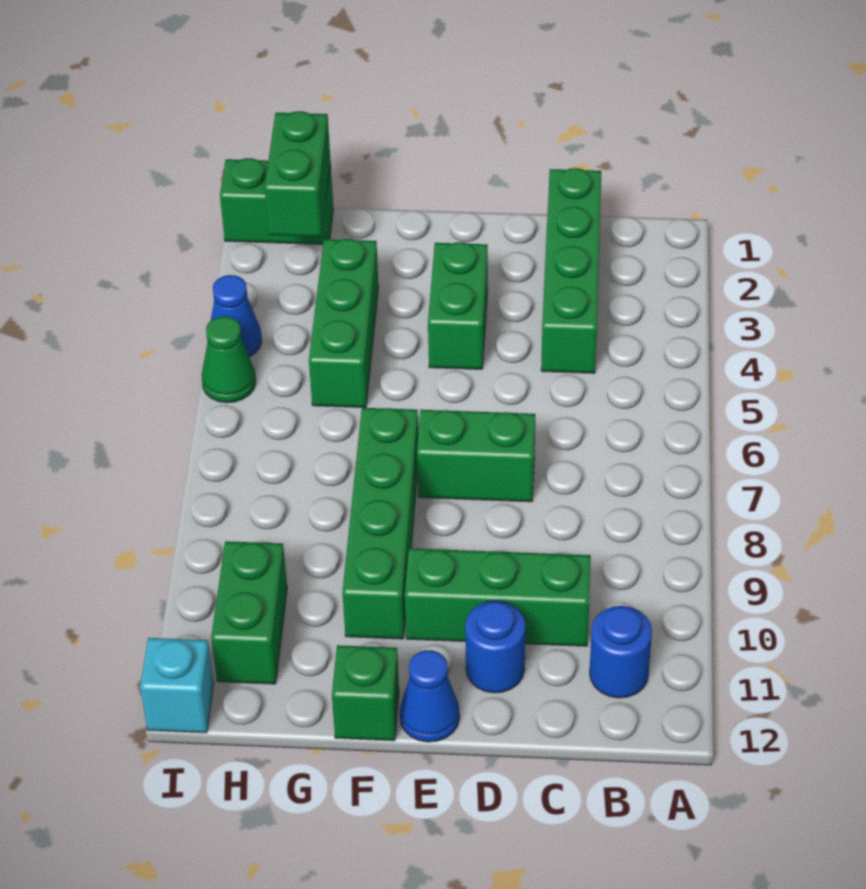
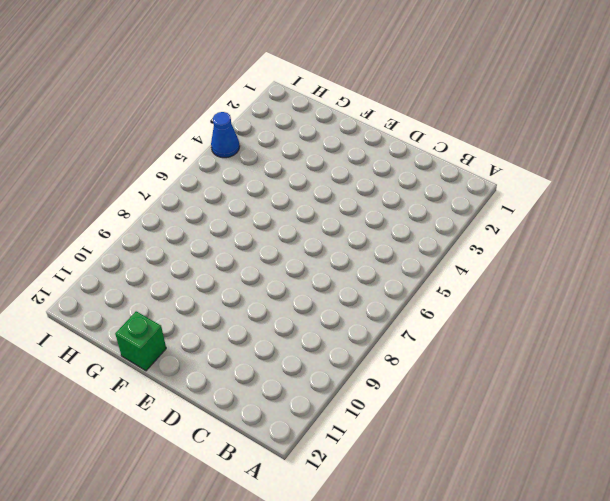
none -> blue round brick B11 level 1
none -> green brick C1:C4 level 1
none -> green brick C10:E10 level 1

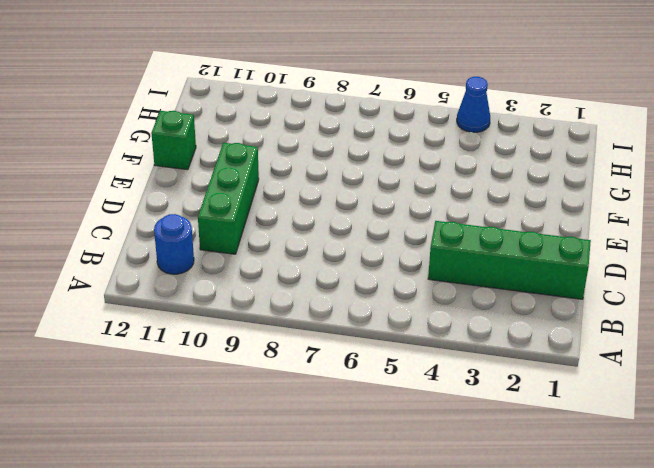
none -> green brick D7:E7 level 1
none -> blue round brick D11 level 1
none -> green brick E3:E4 level 1

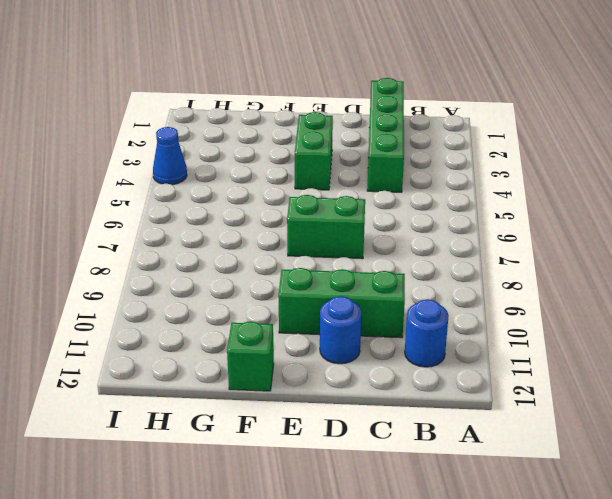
none -> blue cone E12 level 1
none -> green brick F7:F10 level 1
none -> green brick G3:G5 level 1

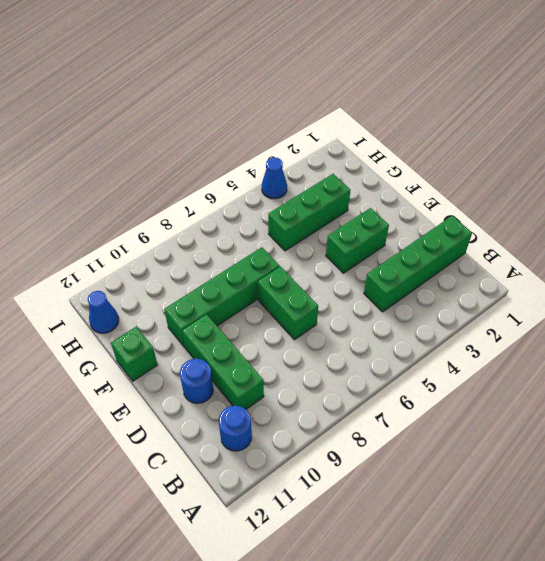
blue cone H12 level 1 -> blue cone E12 level 1
none -> green brick H1:I1 level 1
none -> green brick H10:H11 level 1
none -> green cone I5 level 1

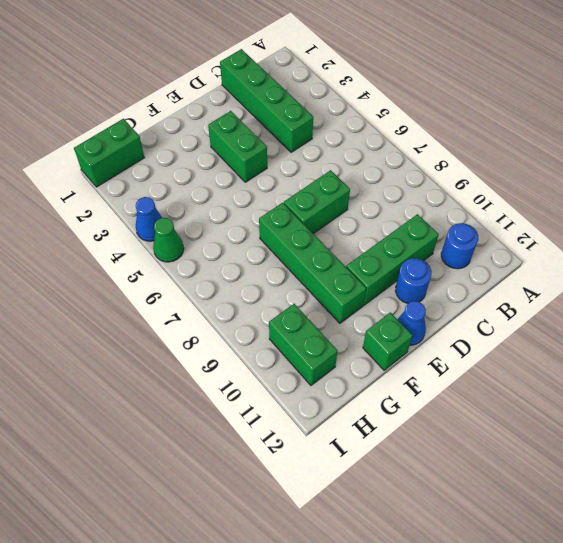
none -> green brick G3:G5 level 1
none -> cyan brick I12 level 1
none -> green brick H1:H2 level 2

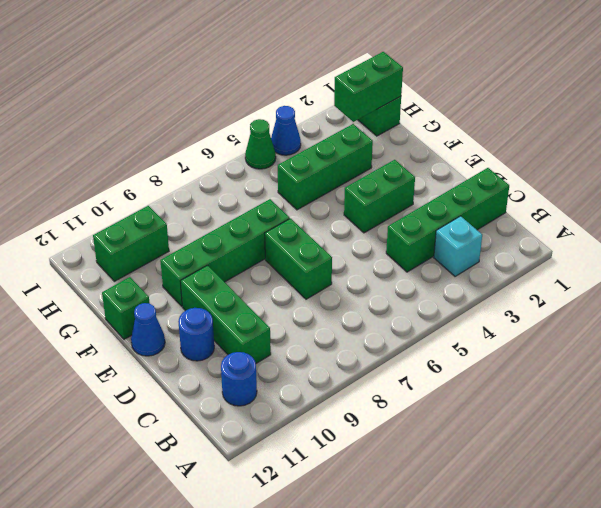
cyan brick B3 level 1 -> cyan brick I12 level 1

